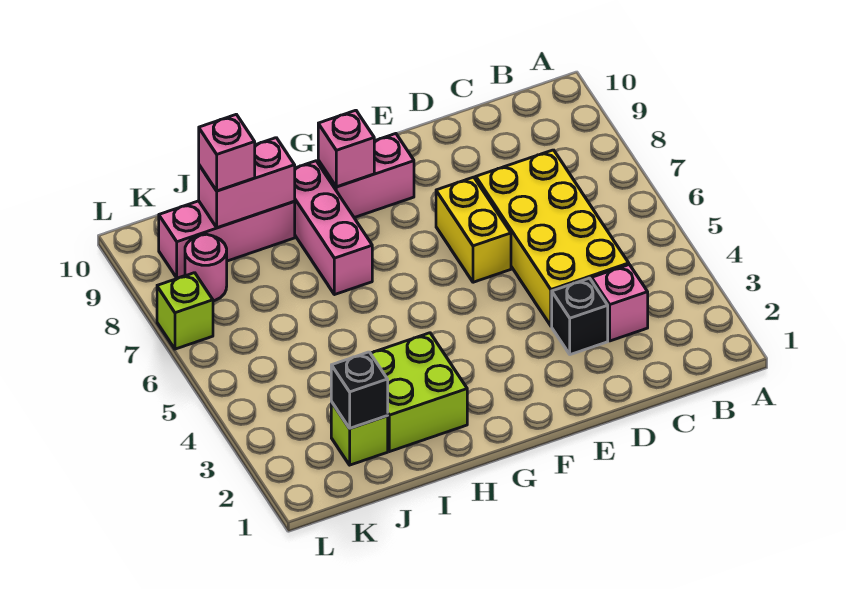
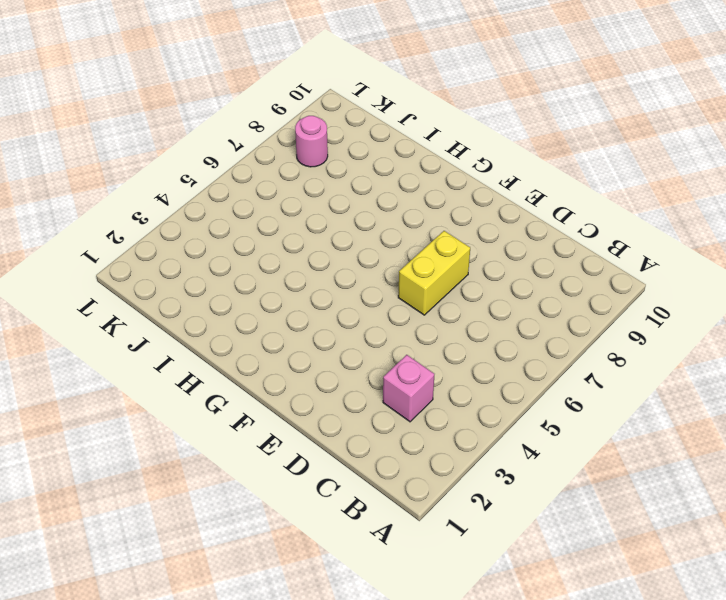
none -> yellow brick C4:D7 level 1
none -> black brick D3 level 1
none -> pink brick F9:G9 level 1

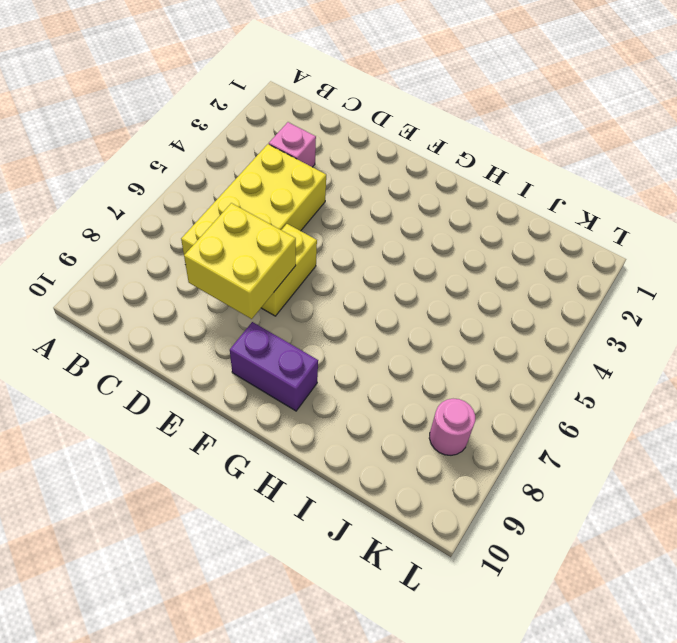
yellow brick D7:E8 level 2 -> none
purple brick F9:G9 level 1 -> pink brick F9:G9 level 1
none -> black brick D3 level 1
none -> lime brick H2:I3 level 1
none -> pink brick H7:H9 level 1

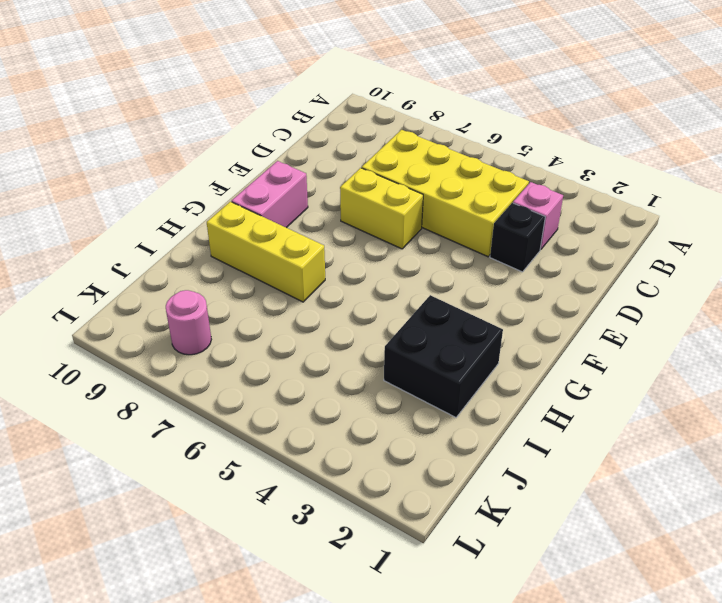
black brick H2:I3 level 1 -> lime brick H2:I3 level 1
yellow brick H7:H9 level 1 -> pink brick H7:H9 level 1
none -> pink brick I9:K9 level 1
none -> lime brick J2 level 1
none -> lime brick L7 level 1

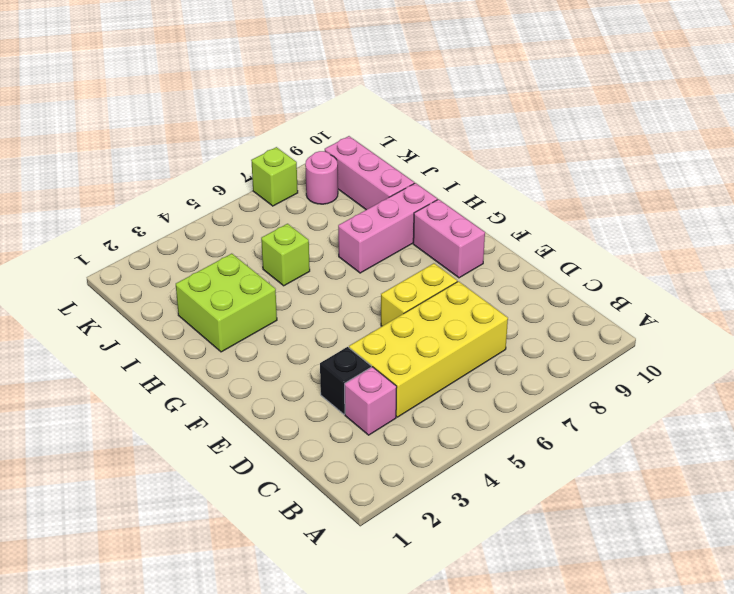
lime brick I5 level 1 -> lime brick J2 level 1
none -> pink brick G9 level 2
none -> pink brick I9:J9 level 2
none -> black brick J2 level 2

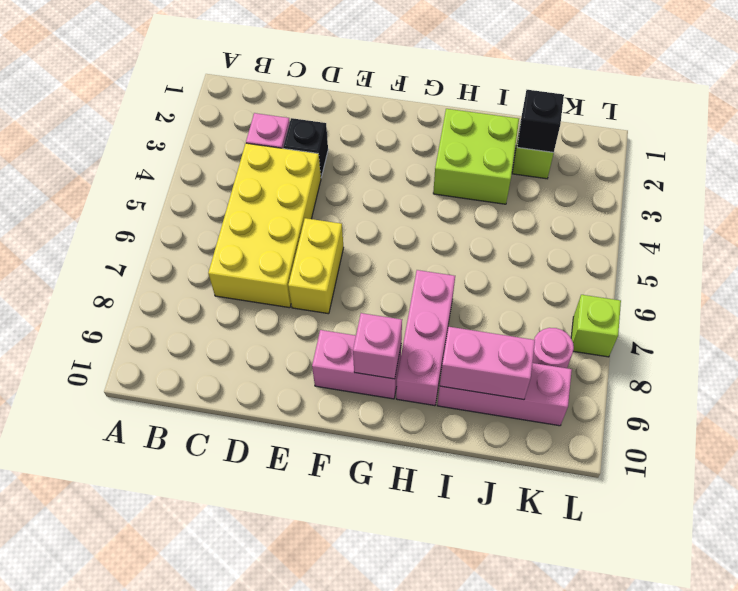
none -> pink brick J9 level 3

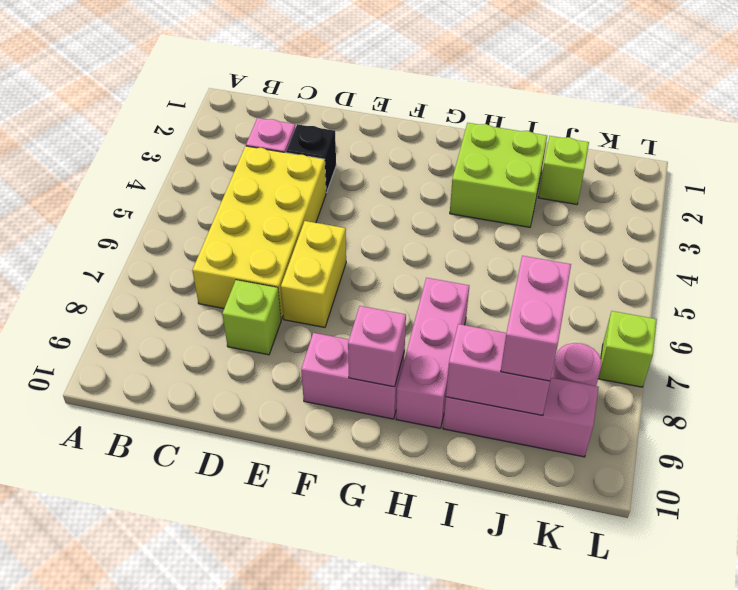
lime brick D8 level 1 -> none
pink brick J8:J9 level 3 -> pink brick J9 level 3
none -> black brick J2 level 2

